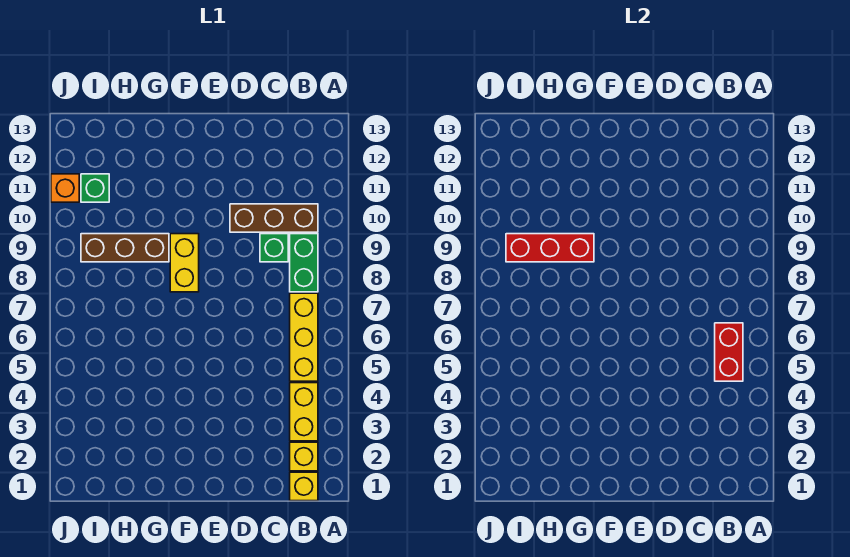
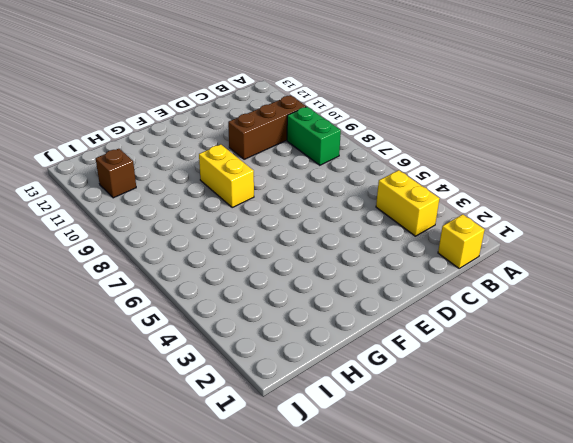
brown brick I11 level 1 -> green brick I11 level 1
none -> yellow brick B2 level 1
none -> yellow brick B5:B7 level 1
none -> green brick C9 level 1

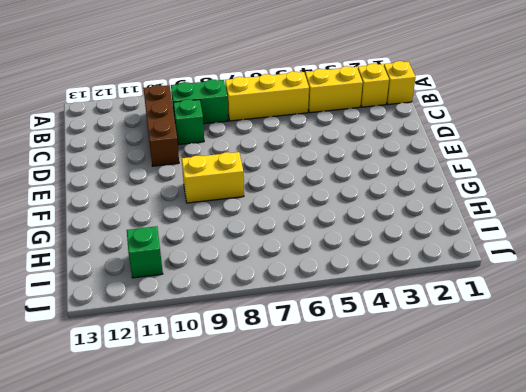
none -> brown brick G9:I9 level 1
none -> orange brick J11 level 1
none -> red brick B5:B6 level 2

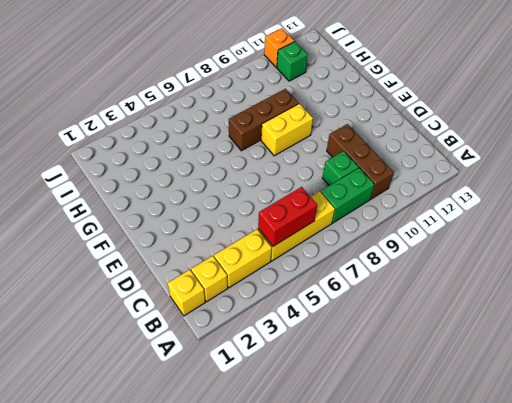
brown brick G7:G9 level 1 -> brown brick G9:I9 level 1
none -> red brick G9:I9 level 2

